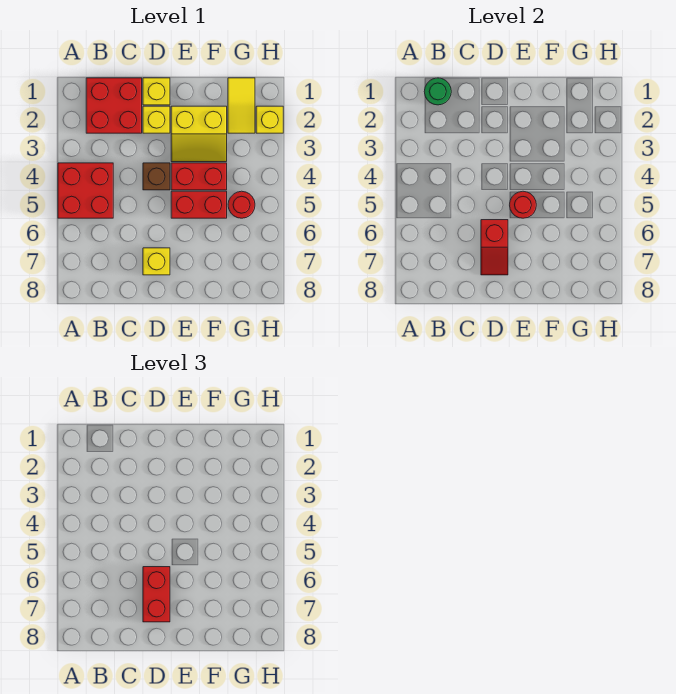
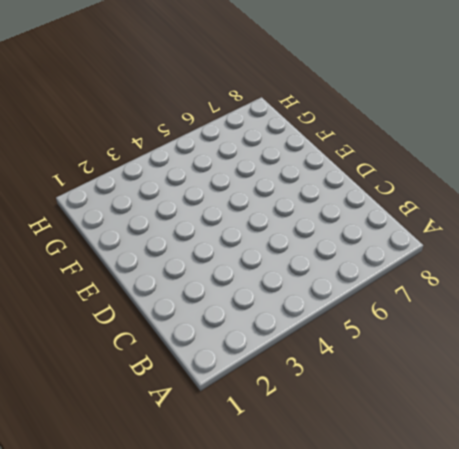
none -> red brick A4:B5 level 1
none -> red brick B1:C2 level 1
none -> yellow brick D1 level 1

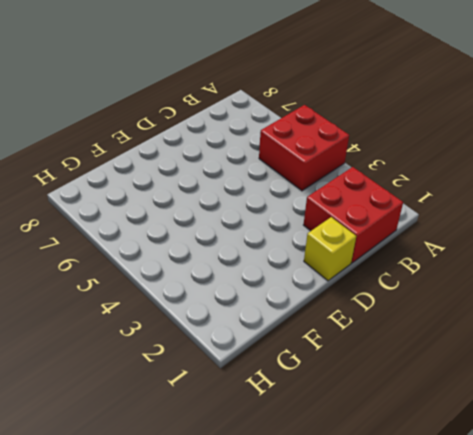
none -> yellow brick D2 level 1
none -> brown brick D4 level 1
none -> yellow brick D7 level 1

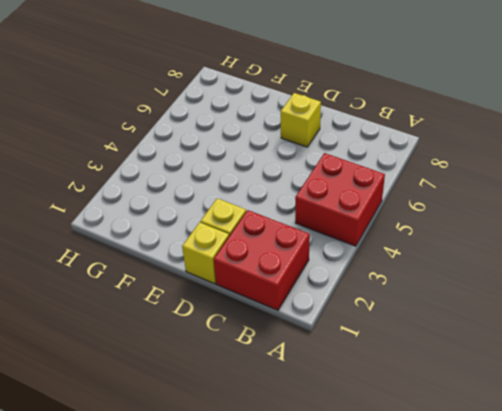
none -> brown brick D4 level 1
none -> yellow slope E2:F3 level 1 top 2
none -> red brick E4:F4 level 1

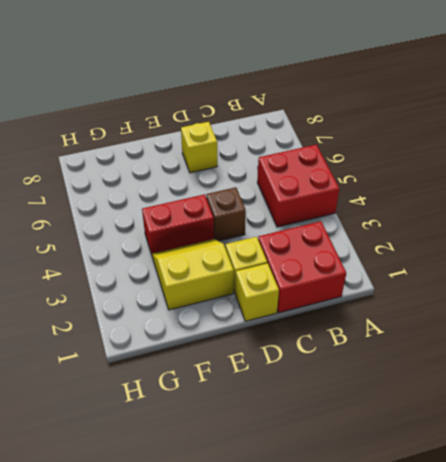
none -> red brick E5:F5 level 1
none -> yellow tile G1:G2 level 1
none -> red round brick G5 level 1

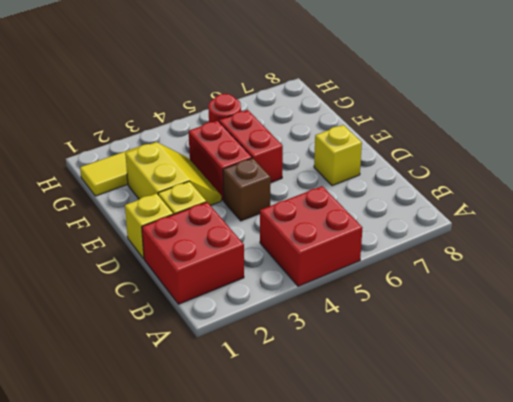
none -> yellow brick H2 level 1
none -> green round brick B1 level 2
none -> red slope D6:D7 level 2 top 6

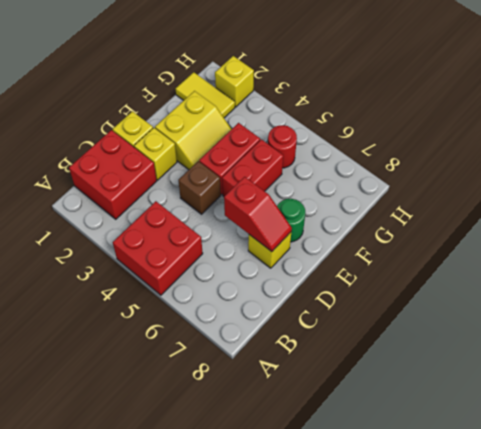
green round brick E7 level 1 -> green round brick B1 level 2
none -> red round brick E5 level 2
none -> red brick D6:D7 level 3

